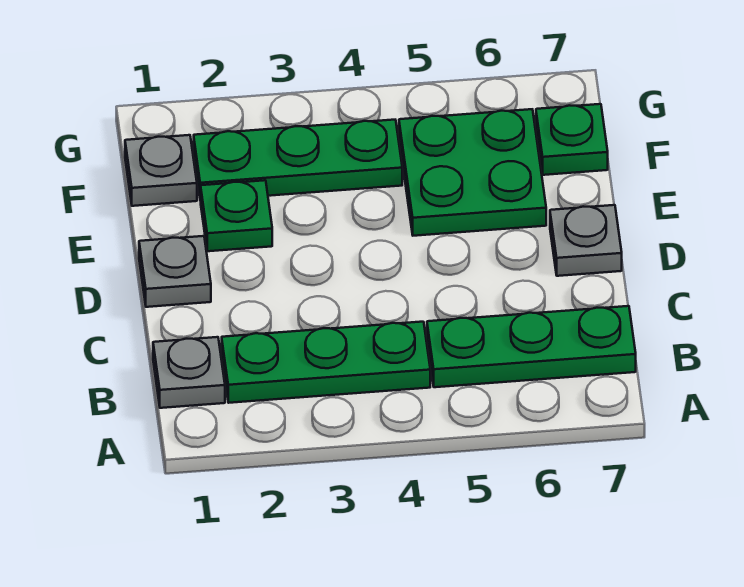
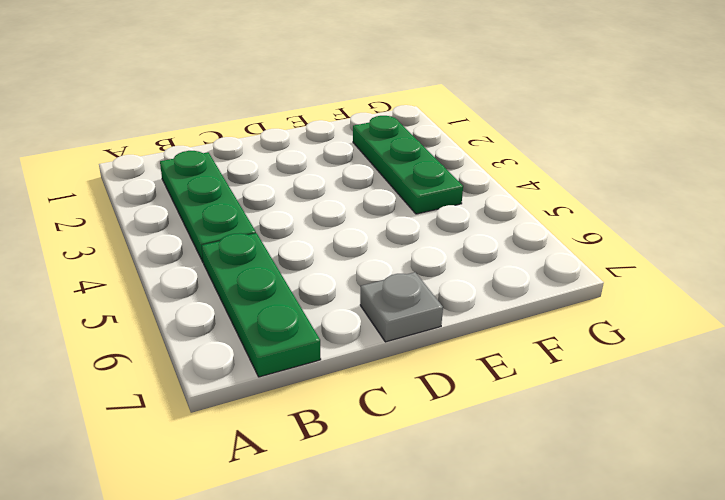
none -> grey plate B1 level 1
none -> grey plate D1 level 1

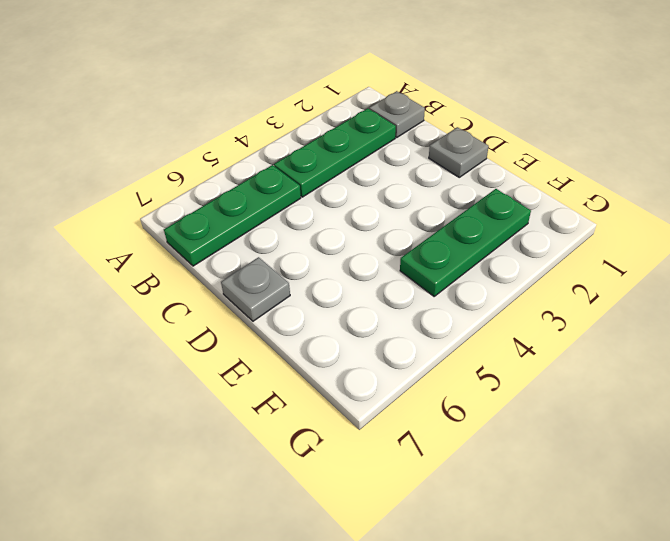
none -> green plate E2 level 1
none -> green plate E5:F6 level 1

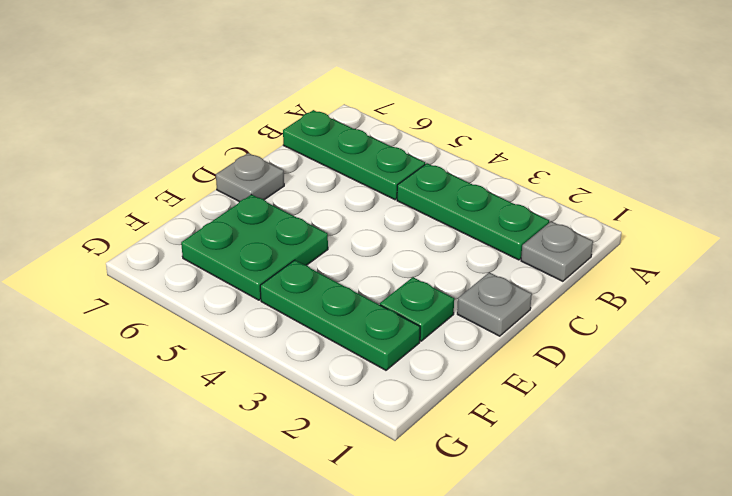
none -> grey plate F1 level 1
none -> green plate F7 level 1

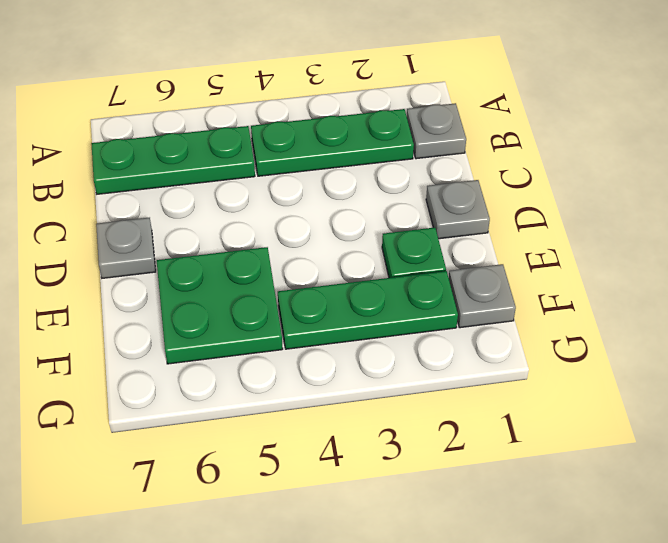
none -> green plate F7 level 1

